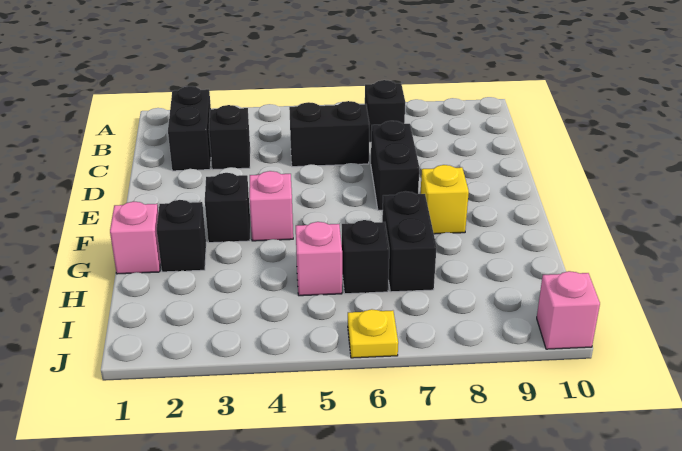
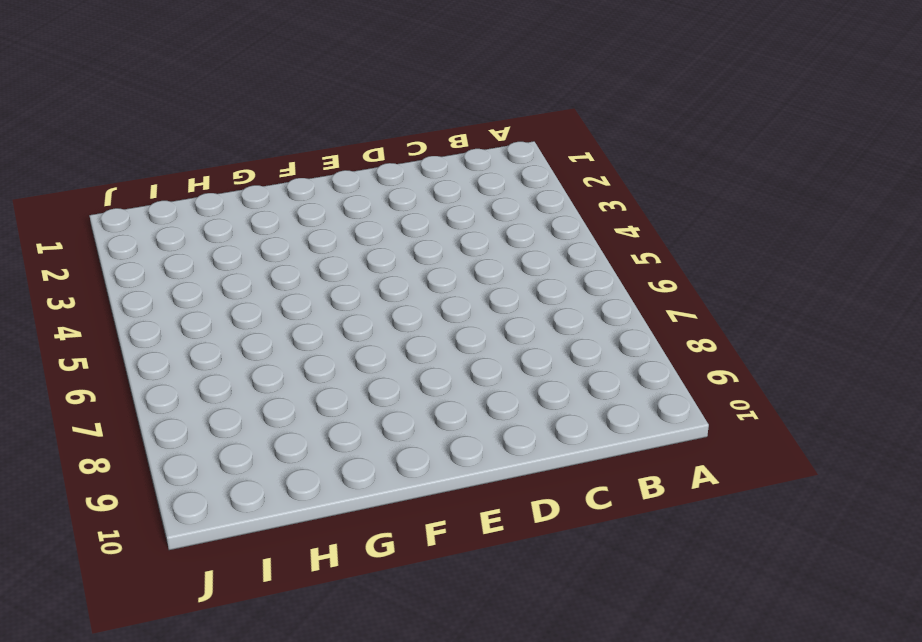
none -> black brick B2:C2 level 1
none -> black brick B7 level 1
none -> black brick C3 level 1

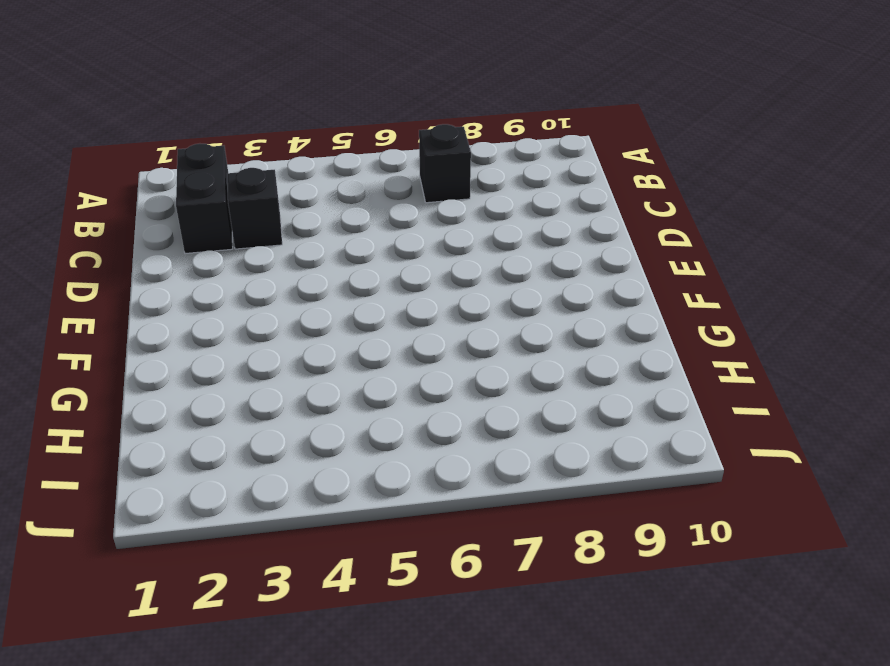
none -> black brick C5:C6 level 1
none -> black brick D7:E7 level 1
none -> black brick F3 level 1

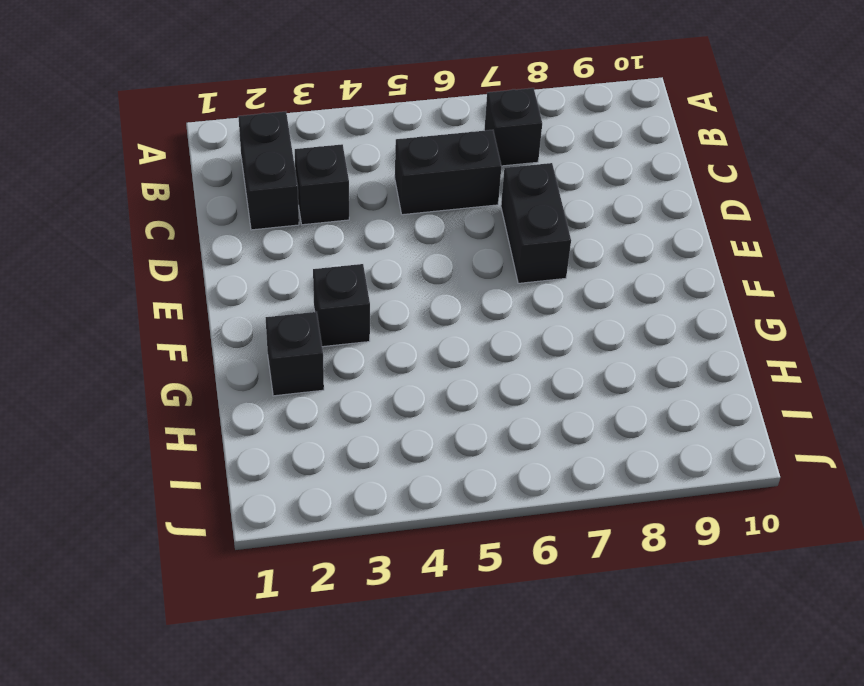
none -> pink brick F4 level 1
none -> yellow brick F8 level 1
none -> pink brick G1 level 1

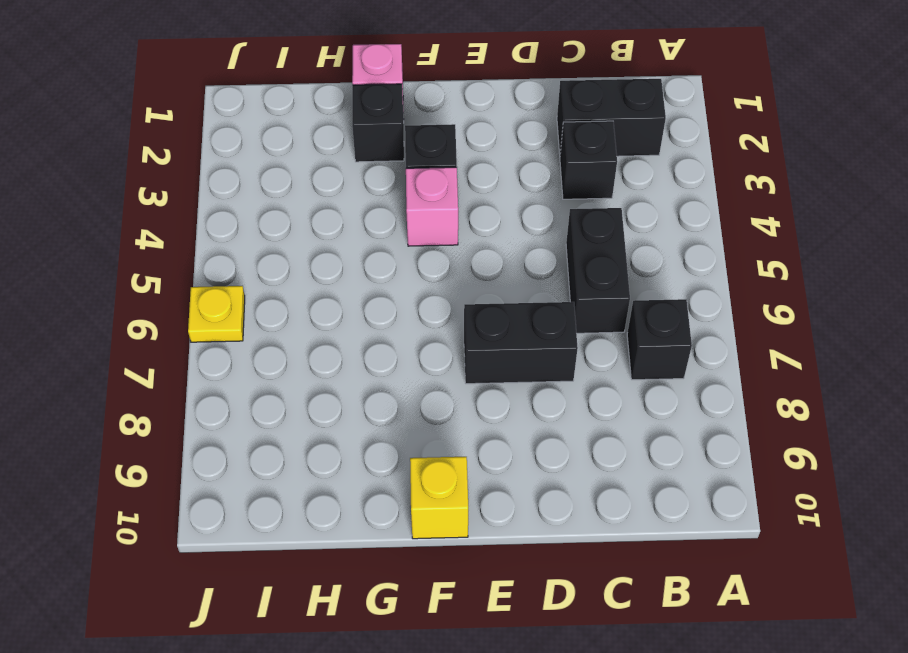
yellow brick F10 level 1 -> yellow brick F8 level 1
none -> black brick G7:H7 level 1
none -> pink brick H5 level 1
none -> black brick H6 level 1

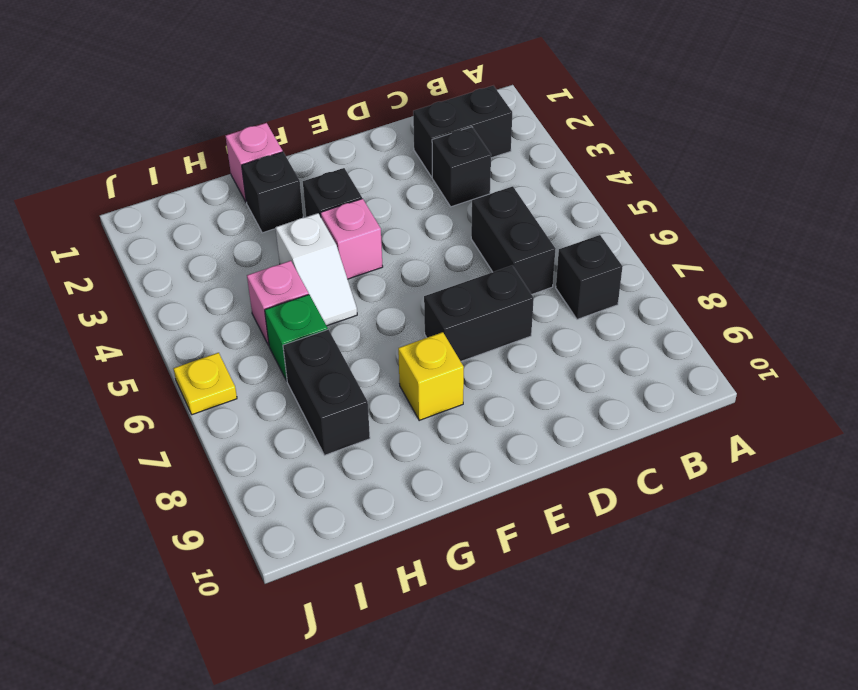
white slope G4:G5 level 1 top 4 -> none
green brick H6 level 1 -> black brick H6 level 1
black brick H7:H8 level 1 -> black brick G7:H7 level 1
none -> pink brick J10 level 1

